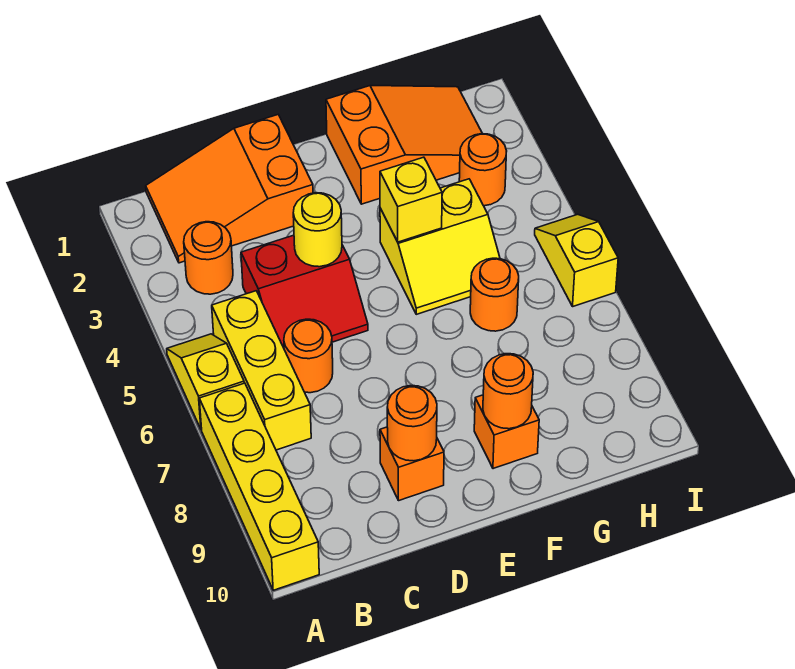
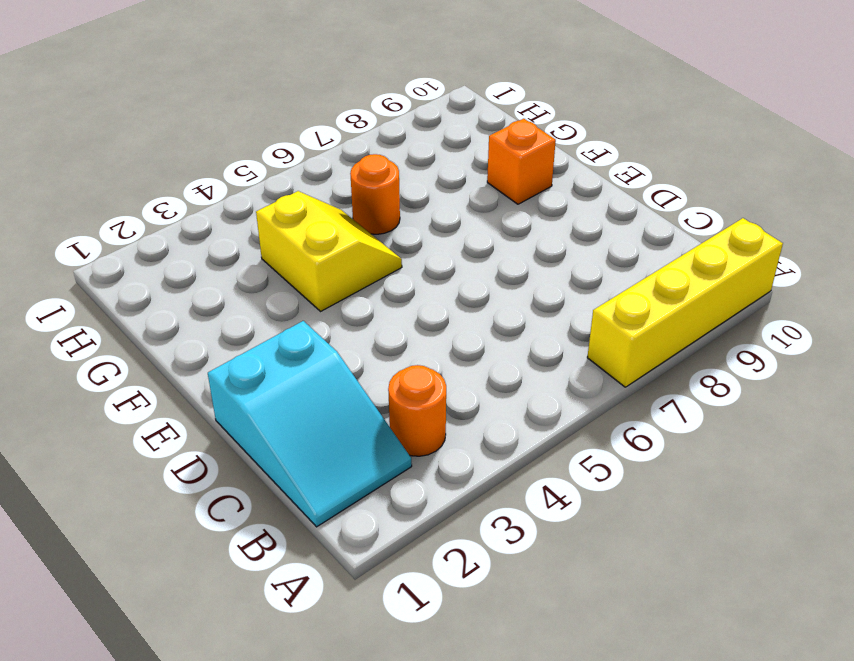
cyan slope B1:D2 level 1 top D -> orange slope B1:D2 level 1 top D
none -> yellow slope A5:A6 level 1 top 6
none -> yellow brick B5:B7 level 1
none -> red slope C4:D5 level 1 top 4

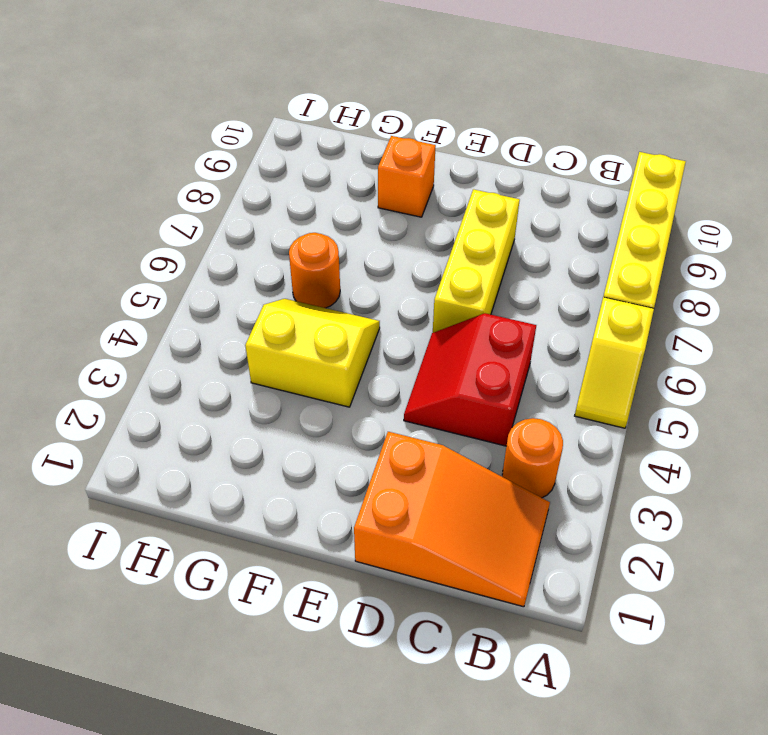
red slope C4:D5 level 1 top C -> red slope C4:D5 level 1 top 4
yellow brick D6:D8 level 1 -> yellow brick B5:B7 level 1
none -> orange round brick C6 level 1
none -> orange brick D9 level 1
none -> orange slope F1:H2 level 1 top F

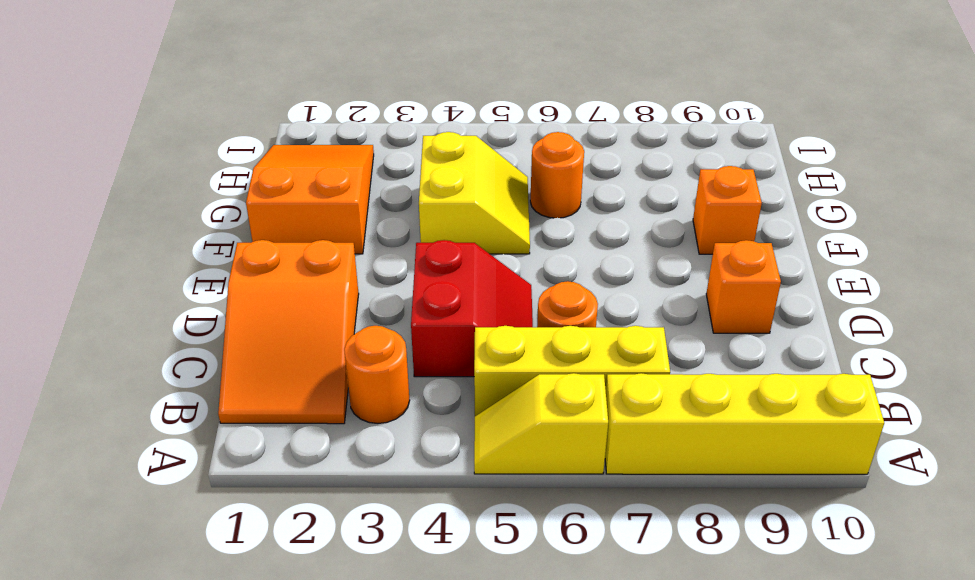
none -> orange round brick H3 level 1
none -> yellow slope I5:I6 level 1 top 6
none -> yellow round brick D4 level 2

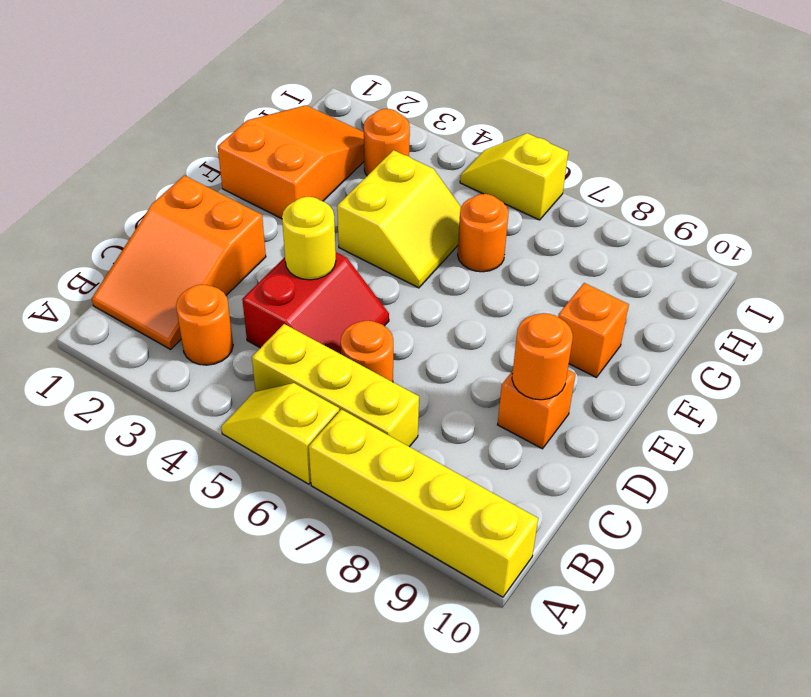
none -> yellow brick F4 level 2
none -> orange round brick F9 level 2

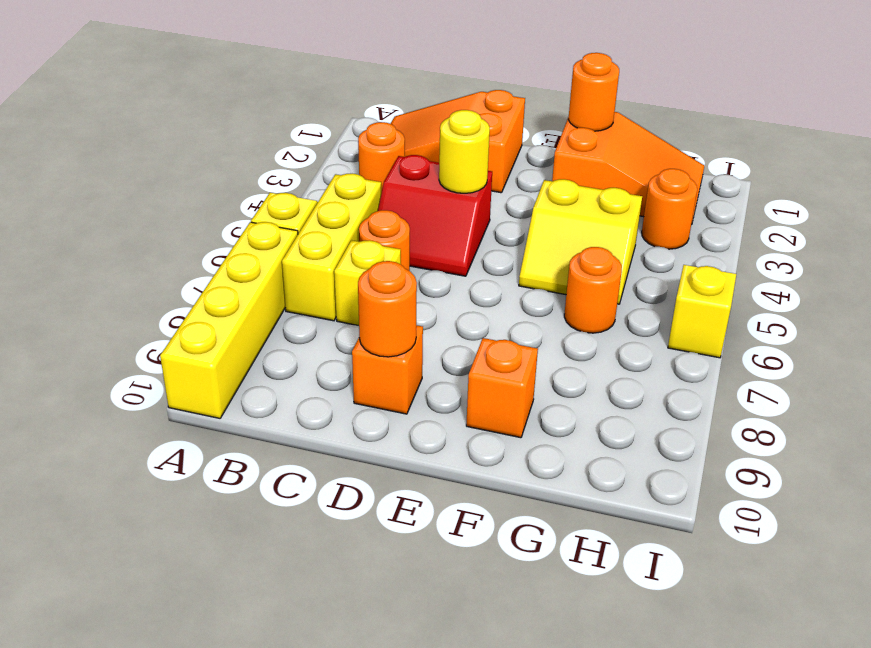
yellow brick C7 level 1 -> yellow brick F4 level 2
orange round brick F1 level 2 -> orange round brick F9 level 2

